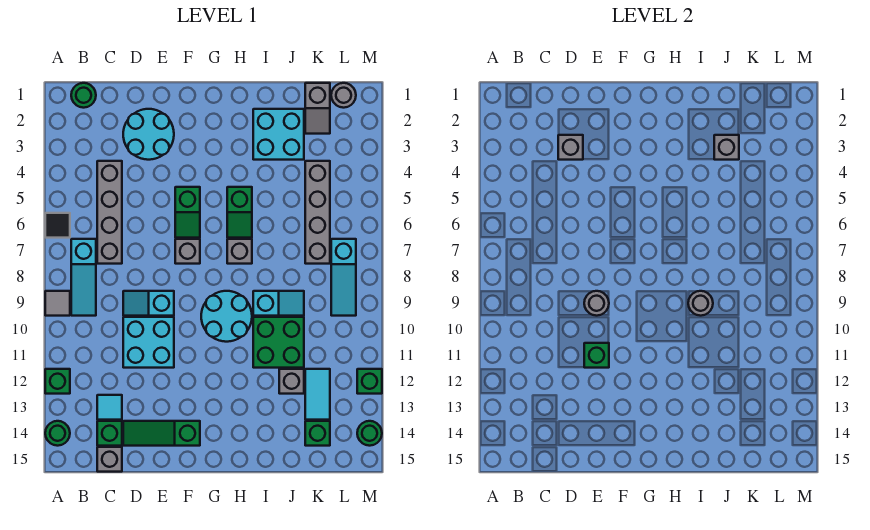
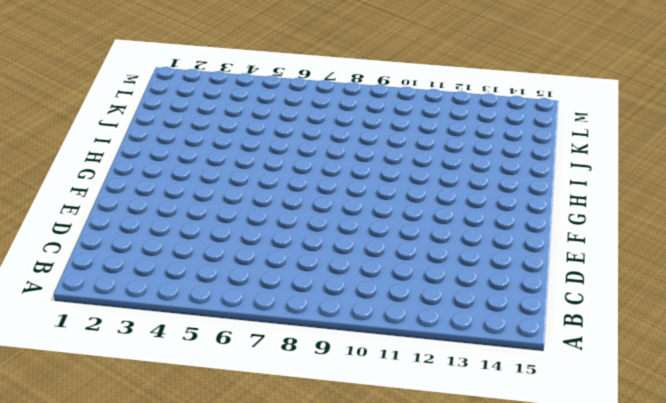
none -> black tile A6 level 1
none -> grey tile A9 level 1
none -> green brick A12 level 1
none -> green round brick A14 level 1

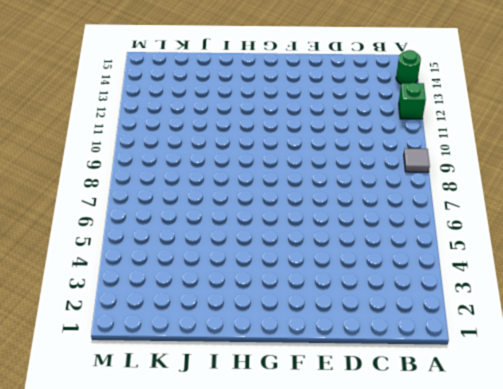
none -> black tile A6 level 1
none -> green round brick B1 level 1
none -> cyan slope B7:B9 level 1 top 7
none -> grey brick C4:C7 level 1

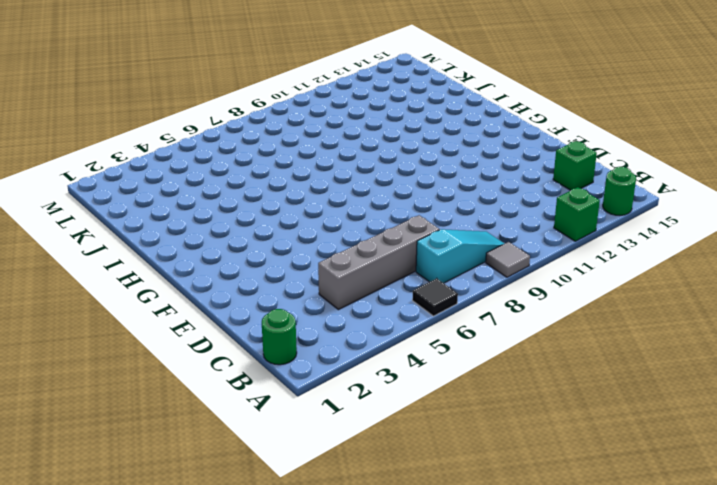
none -> cyan tile C13 level 1
none -> grey brick C15 level 1
none -> cyan round brick D2:E3 level 1
none -> cyan slope D9:E9 level 1 top E

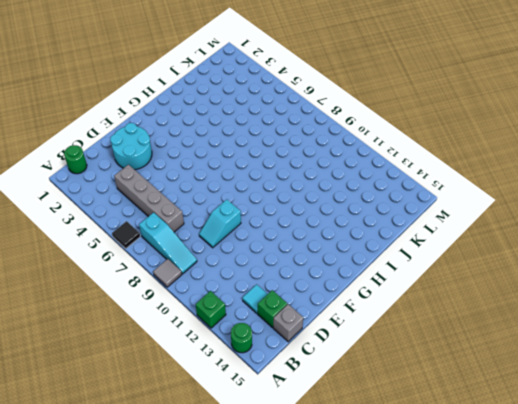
none -> cyan brick D10:E11 level 1
none -> green slope D14:F14 level 1 top F
none -> green slope F5:F6 level 1 top 5
none -> grey brick F7 level 1

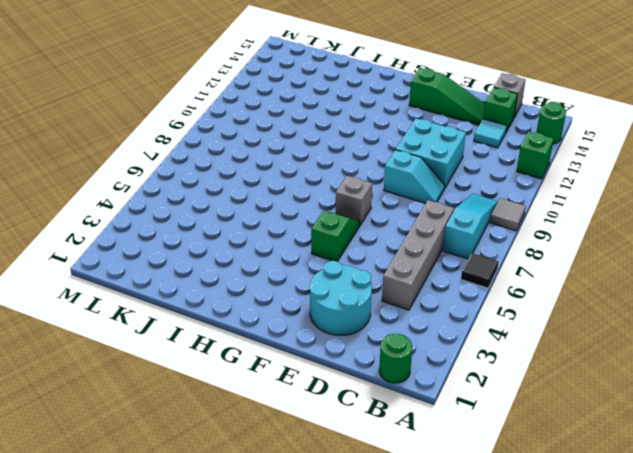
none -> cyan round brick G9:H10 level 1
none -> green slope H5:H6 level 1 top 5
none -> grey brick H7 level 1
none -> cyan brick I2:J3 level 1

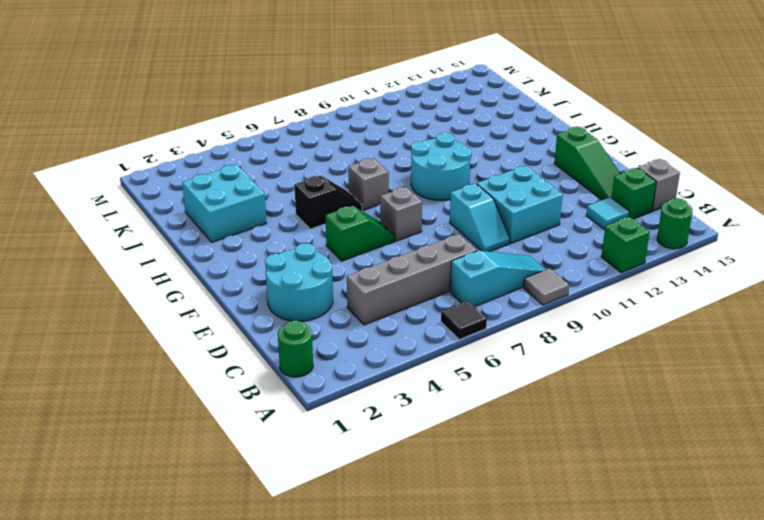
black slope H5:H6 level 1 top 5 -> green slope H5:H6 level 1 top 5
none -> cyan slope I9:J9 level 1 top I
none -> green brick I10:J11 level 1
none -> grey brick J12 level 1
none -> grey slope K1:K2 level 1 top 1

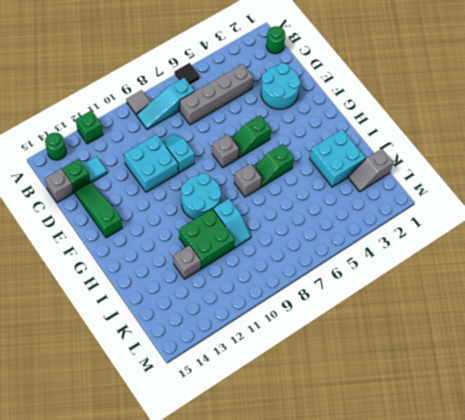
none -> grey brick K4:K7 level 1
none -> cyan tile K12:K13 level 1
none -> green brick K14 level 1
none -> grey round brick L1 level 1

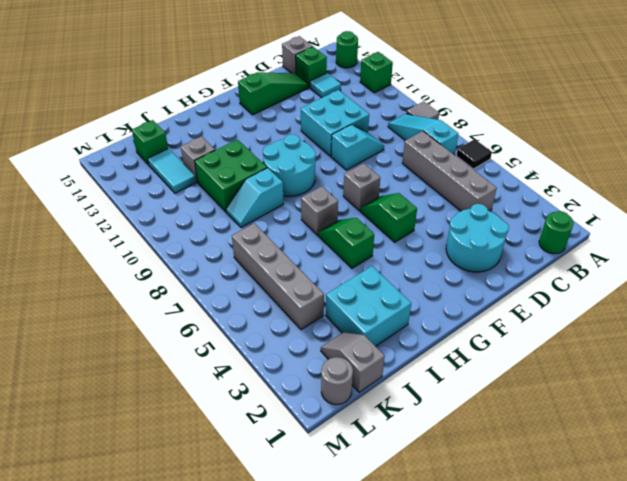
none -> cyan slope L7:L9 level 1 top 7
none -> green brick M12 level 1
none -> green round brick M14 level 1
none -> grey brick D3 level 2

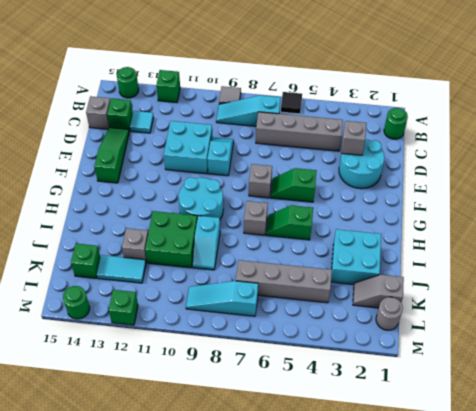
none -> grey round brick E9 level 2
none -> green brick E11 level 2
none -> grey round brick I9 level 2
none -> grey brick J3 level 2

